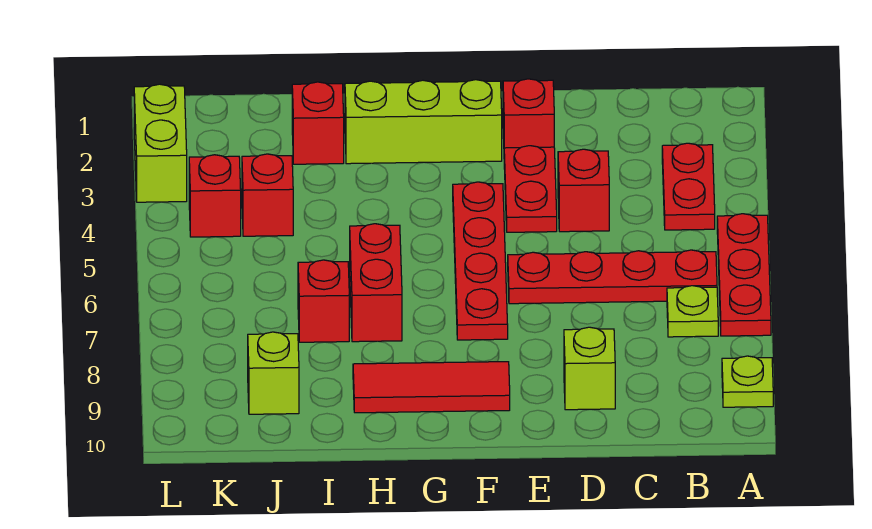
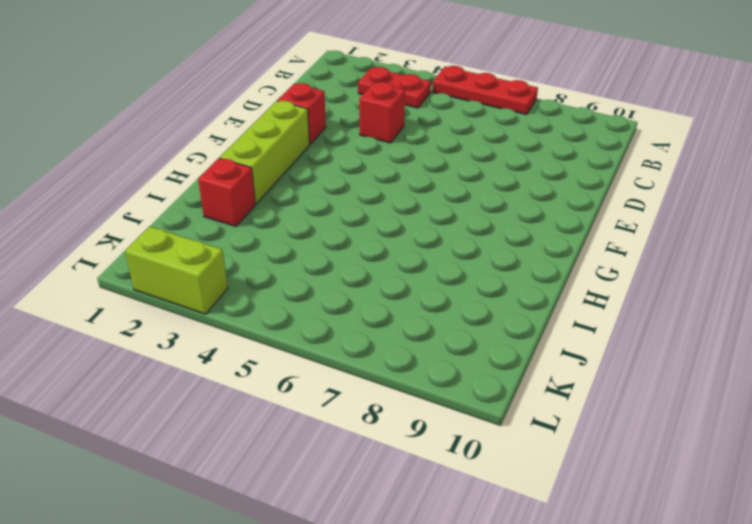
none -> lime plate A9 level 1
none -> red plate B6:E6 level 1
none -> lime plate B7 level 1

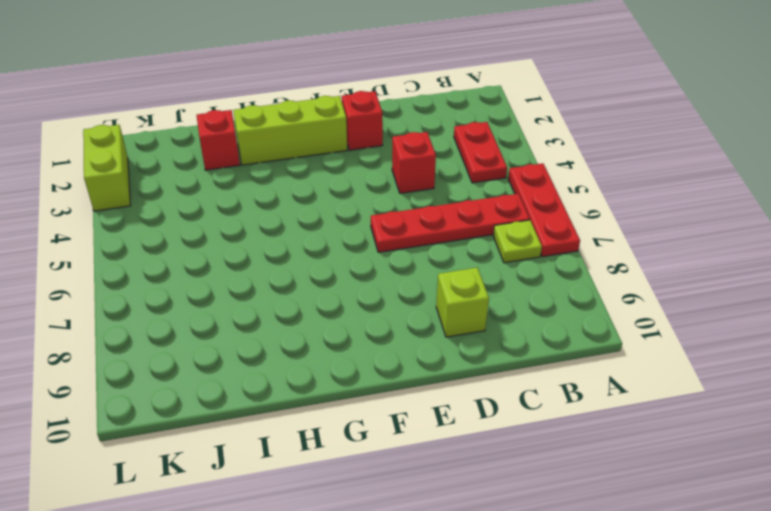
none -> lime plate A9 level 1
none -> red plate E3:E4 level 1
none -> red plate F4:F7 level 1

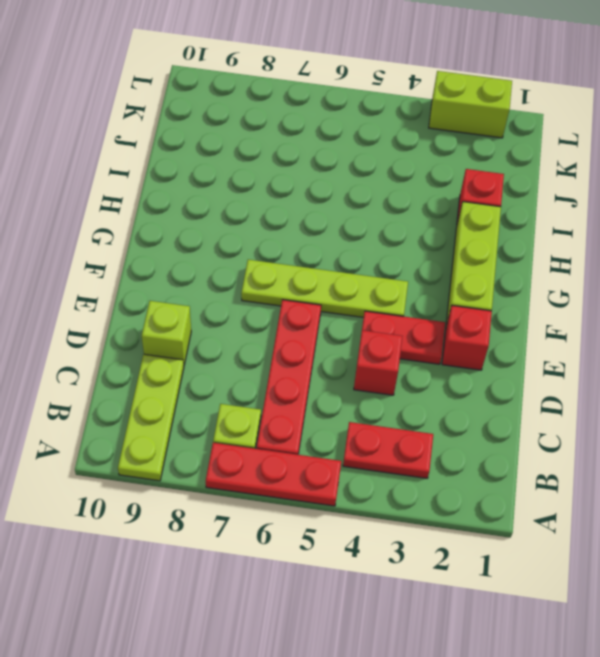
lime plate A9:C9 level 1 -> lime plate A9 level 1
lime plate F4:F7 level 1 -> red plate F4:F7 level 1
none -> red tile F9:H9 level 1
none -> red brick H6:H7 level 1
none -> red brick I7 level 1

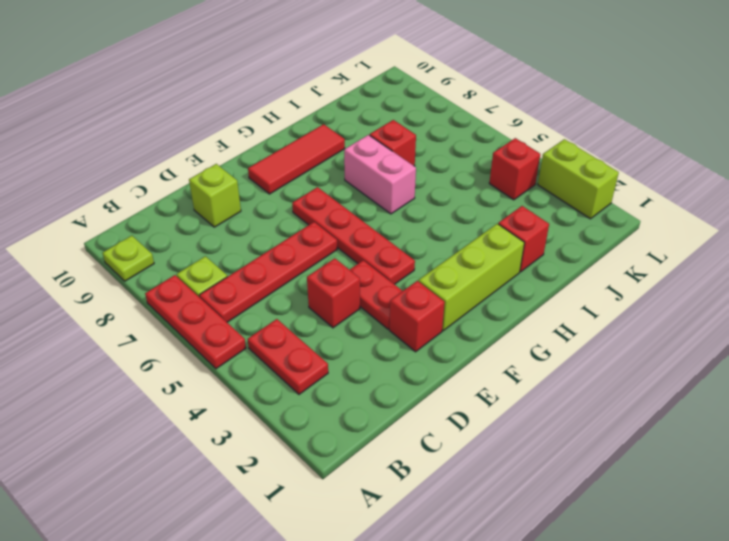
pink brick H6:H7 level 1 -> red brick H6:H7 level 1
none -> red brick J4 level 1
none -> lime brick J9 level 1

